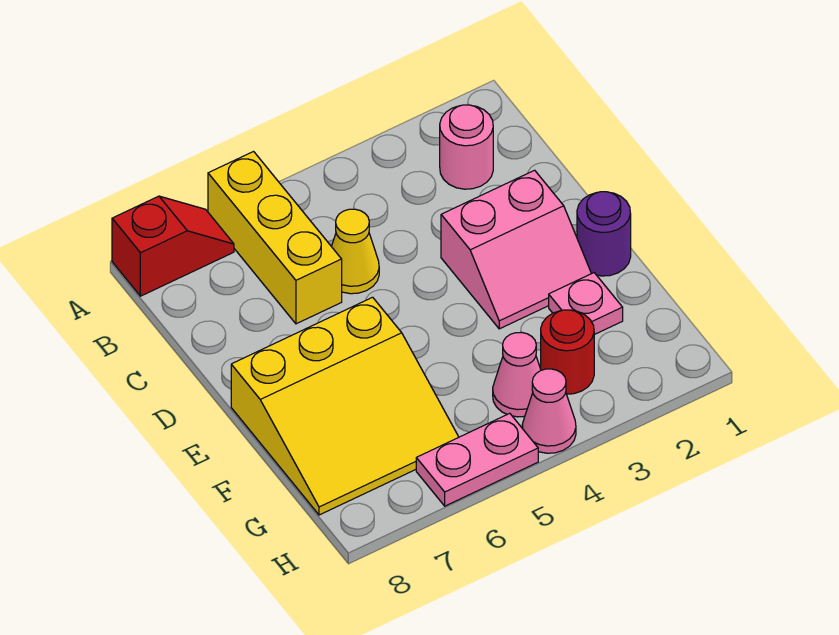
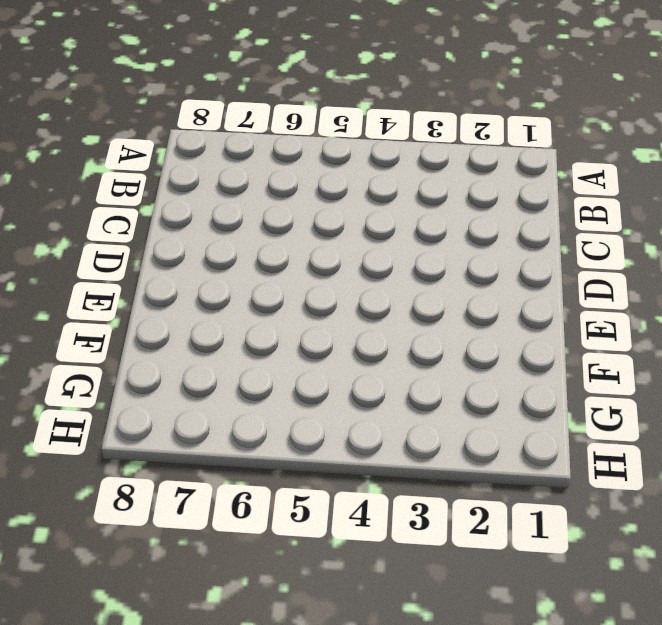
none -> yellow brick A6:C6 level 1
none -> red slope A7:A8 level 1 top 8
none -> pink round brick B2 level 1

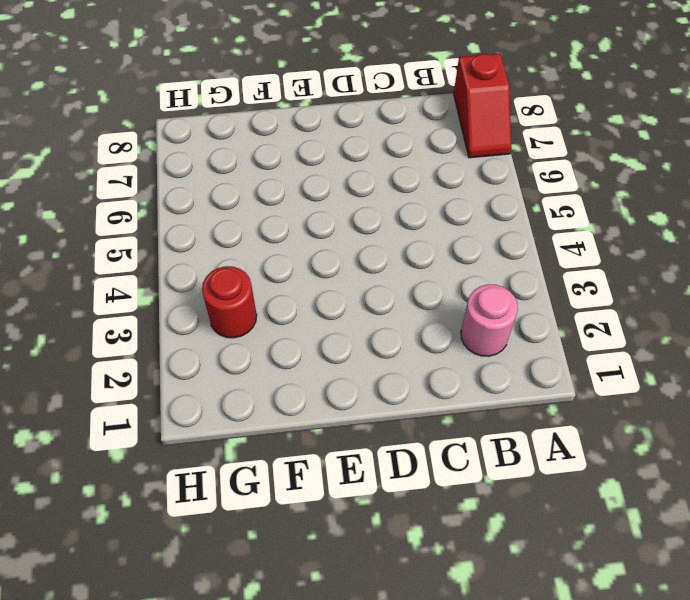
none -> yellow brick A6:C6 level 1
none -> yellow cone C5 level 1
none -> pink slope D2:E3 level 1 top D

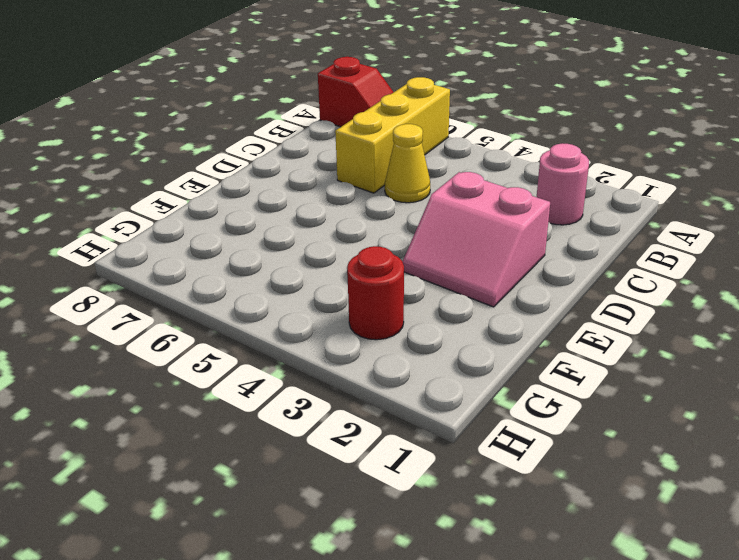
none -> purple round brick E1 level 1
none -> yellow slope E6:G8 level 1 top E
none -> pink plate F2 level 1

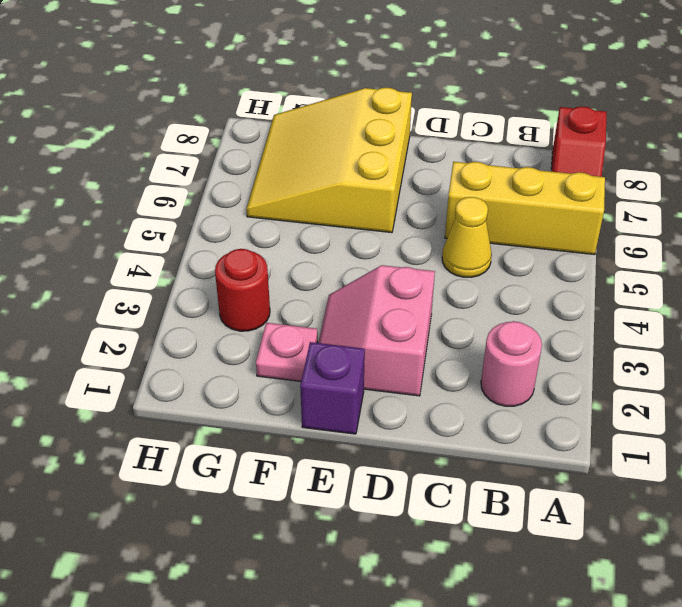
purple brick E1 level 1 -> purple round brick E1 level 1
none -> pink cone G4 level 1
none -> pink cone H4 level 1
none -> pink plate H5:H6 level 1

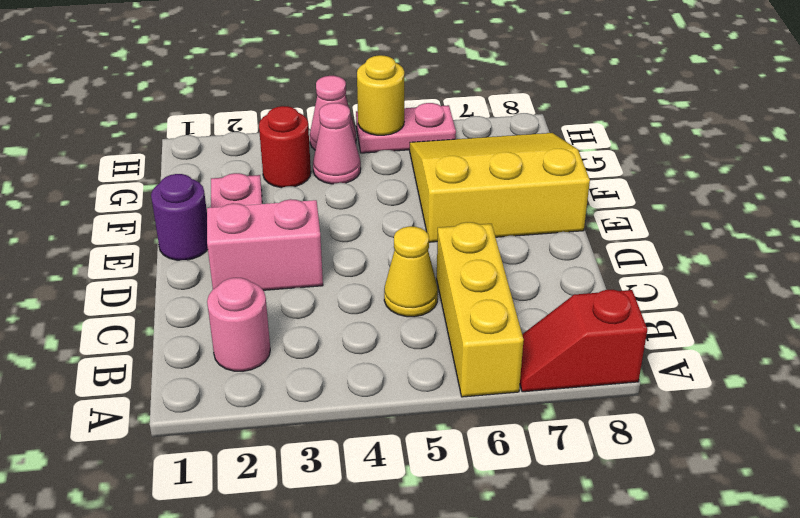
yellow round brick H5 level 2 -> none

